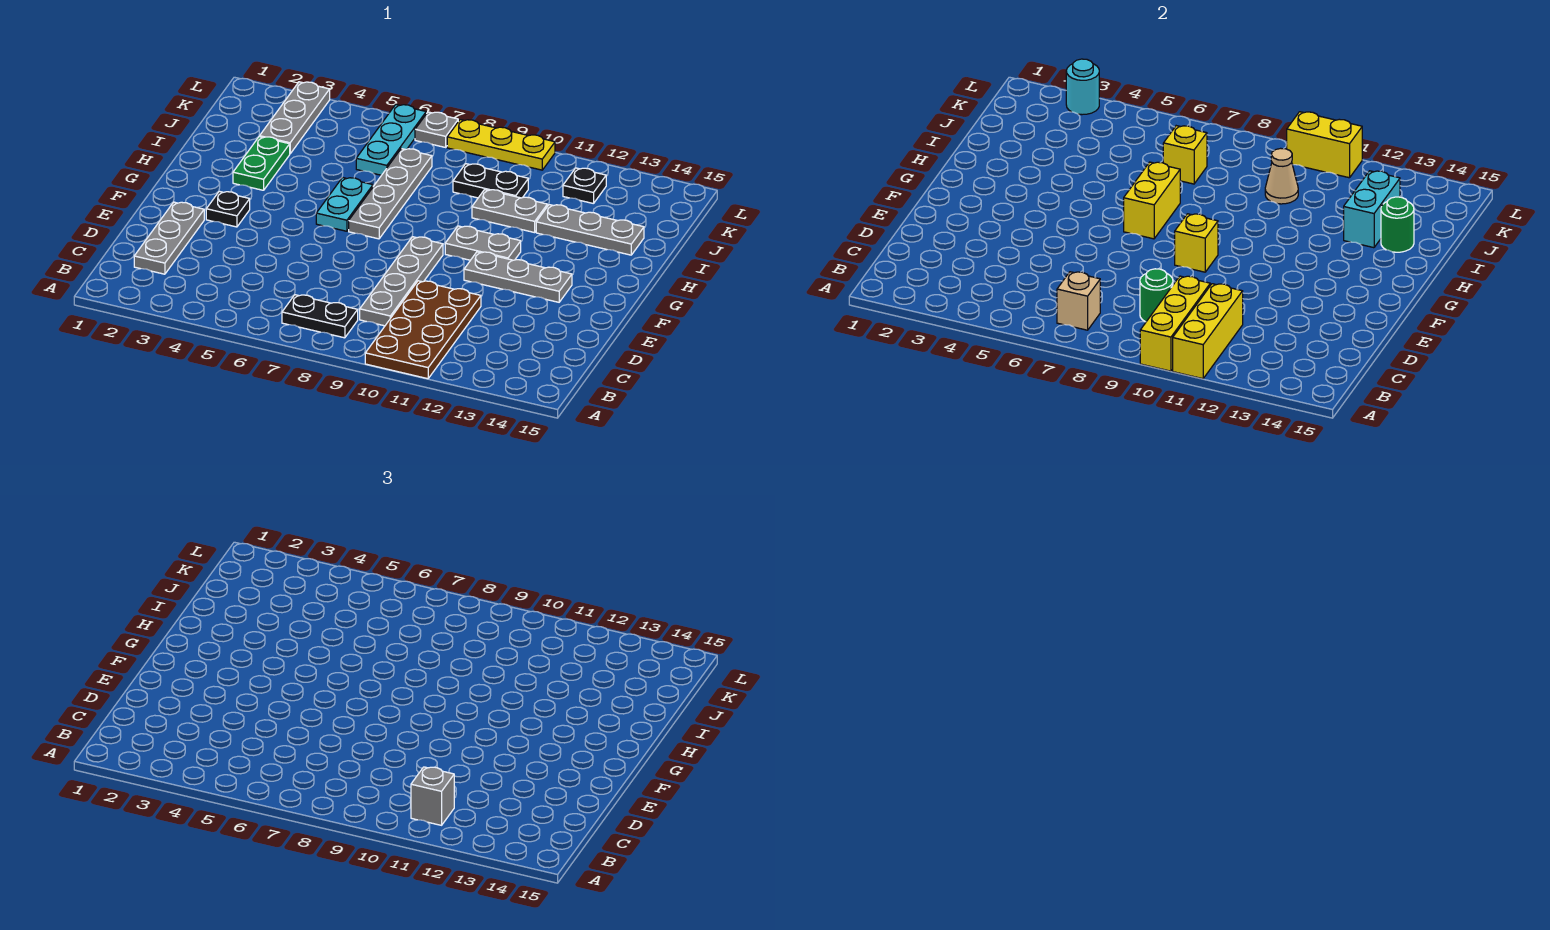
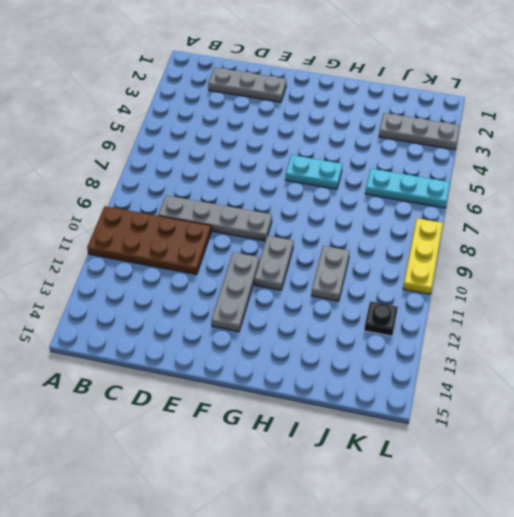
none -> black plate B7:B8 level 1
none -> black plate F3 level 1
none -> grey plate G7:J7 level 1
none -> green plate H3:I3 level 1

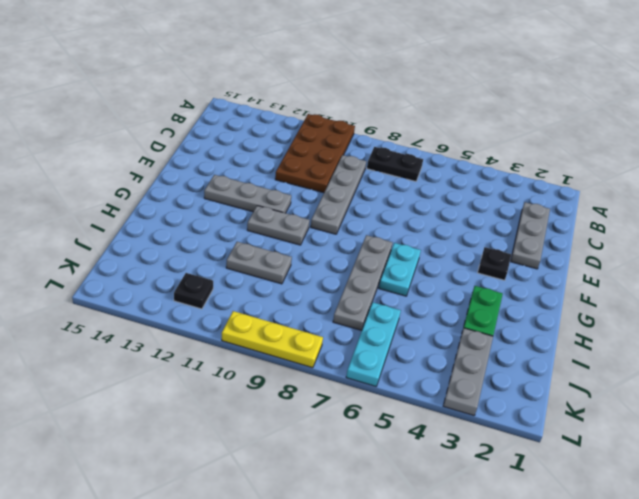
none -> grey plate I12:I14 level 1
none -> black plate J9:J10 level 1
none -> grey plate L7 level 1
none -> yellow brick A10:C10 level 2

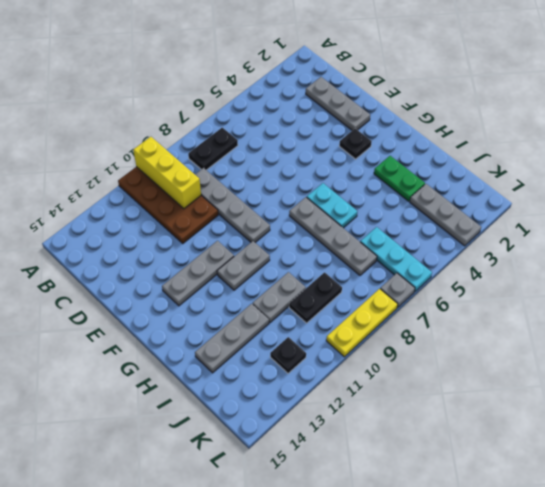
none -> yellow brick A11:C11 level 2
none -> tan brick B7 level 2
none -> green round brick C9 level 2
none -> yellow brick F9 level 2

